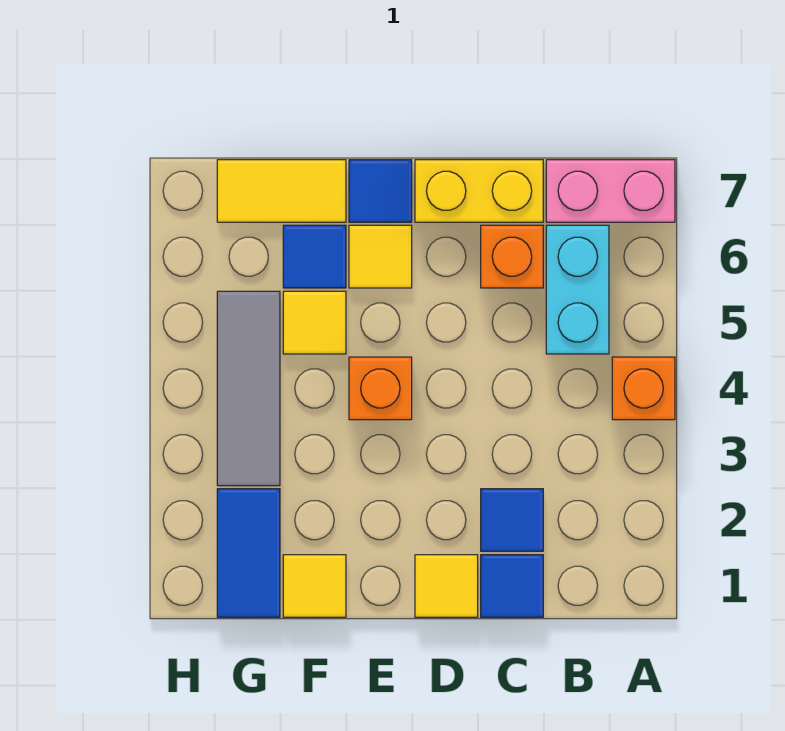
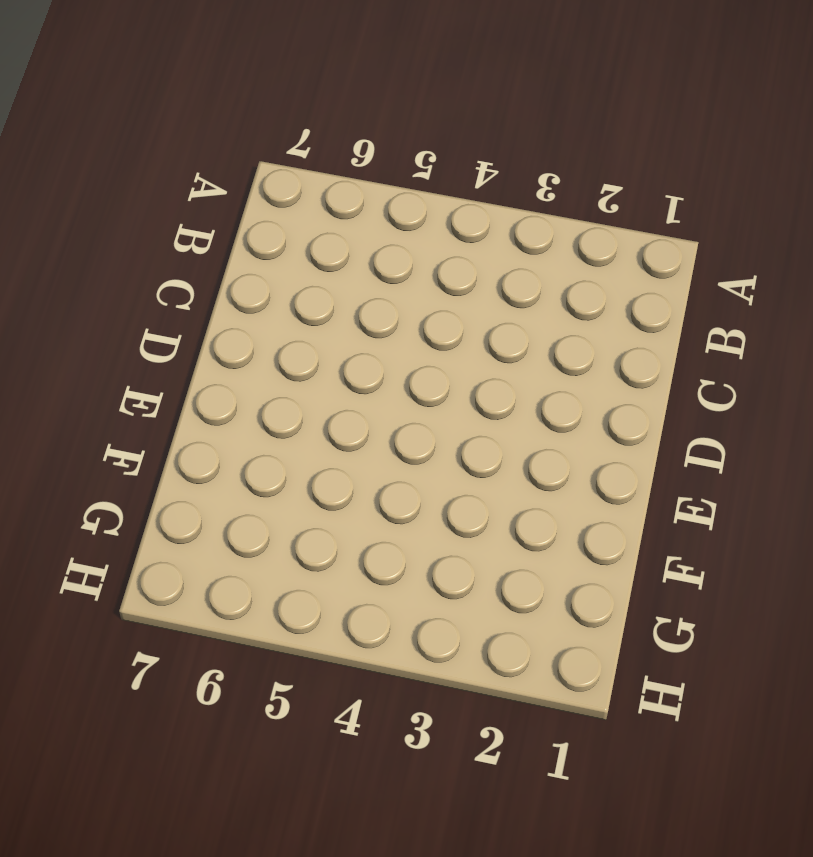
none -> orange brick A4 level 1
none -> pink brick A7:B7 level 1
none -> cyan brick B5:B6 level 1

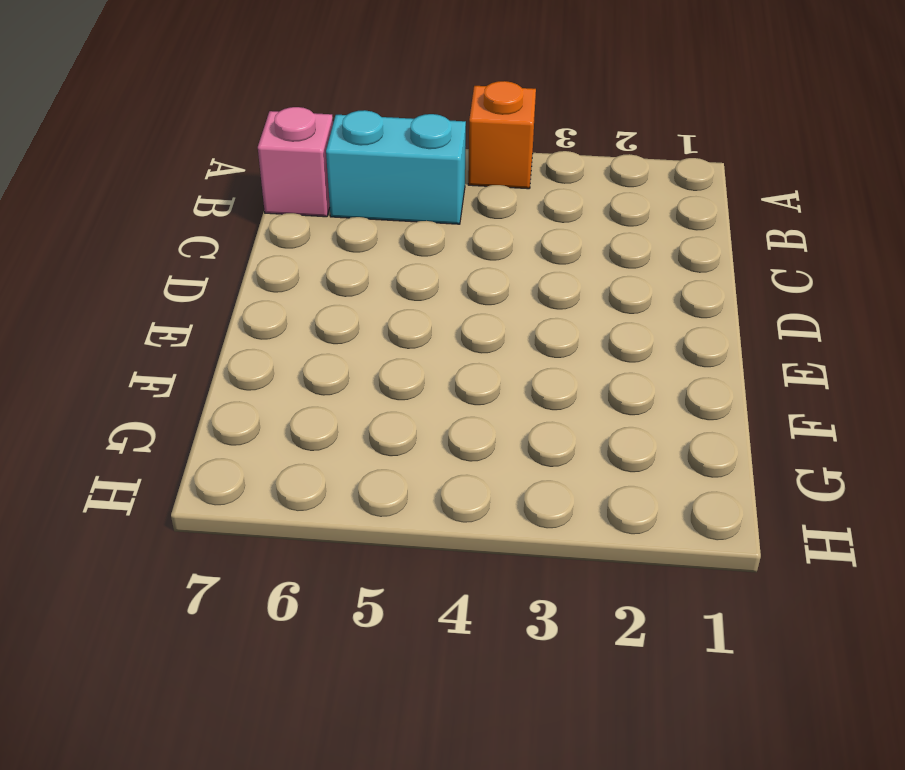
pink brick B7 level 1 -> pink brick A7:B7 level 1
none -> blue tile C1 level 1
none -> blue tile C2 level 1
none -> orange brick C6 level 1

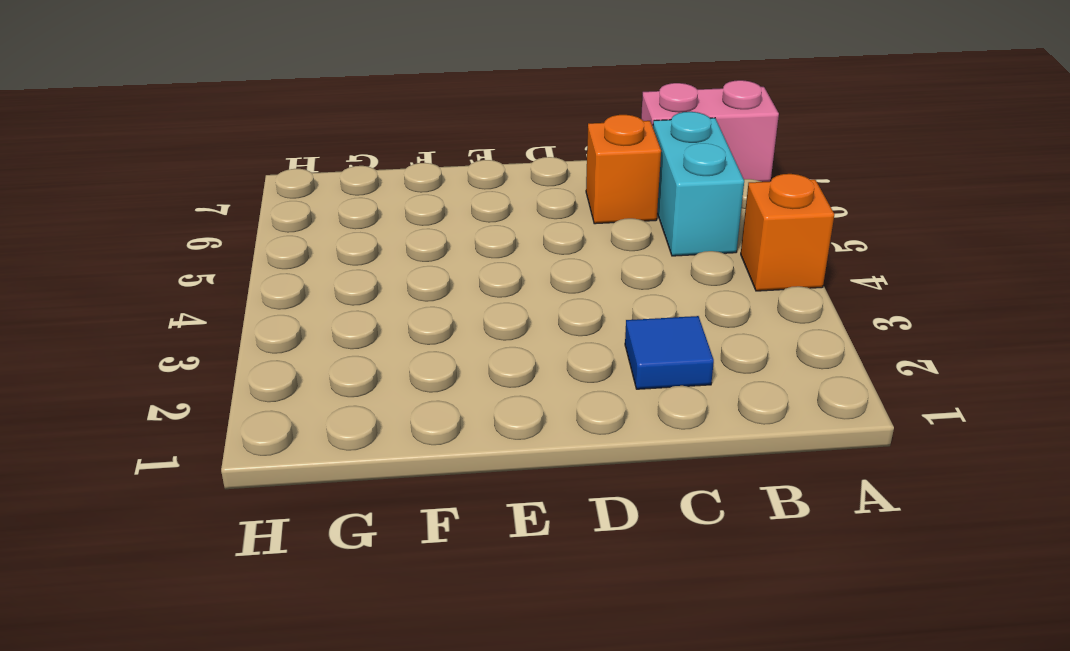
none -> blue tile C1 level 1
none -> yellow brick C7:D7 level 1
none -> yellow tile D1 level 1

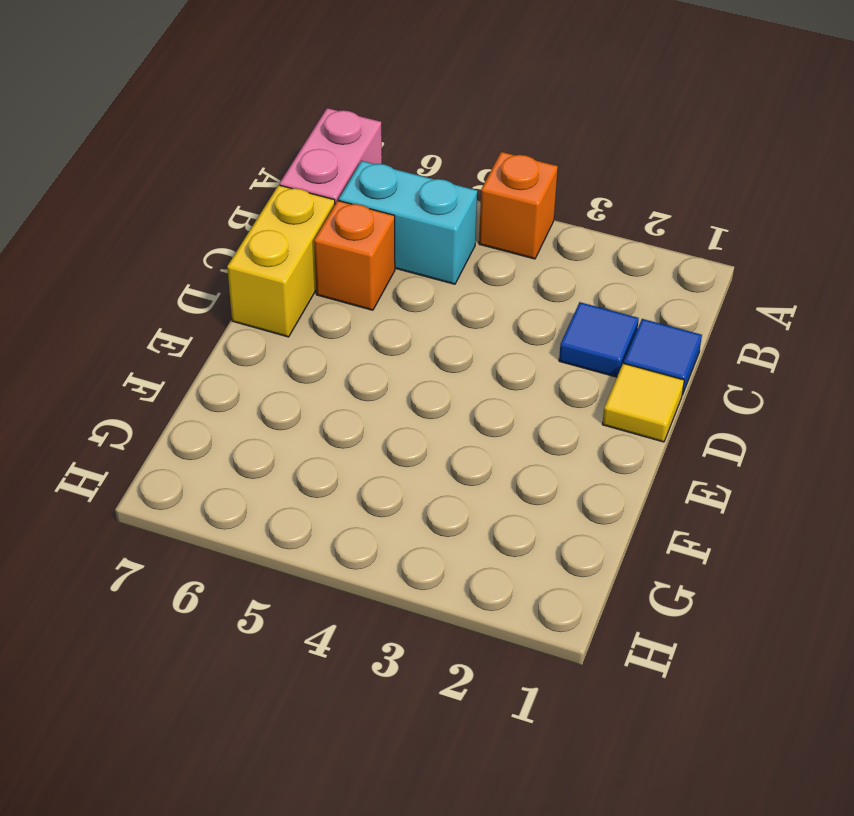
none -> orange brick E4 level 1
none -> yellow tile E6 level 1
none -> blue tile E7 level 1

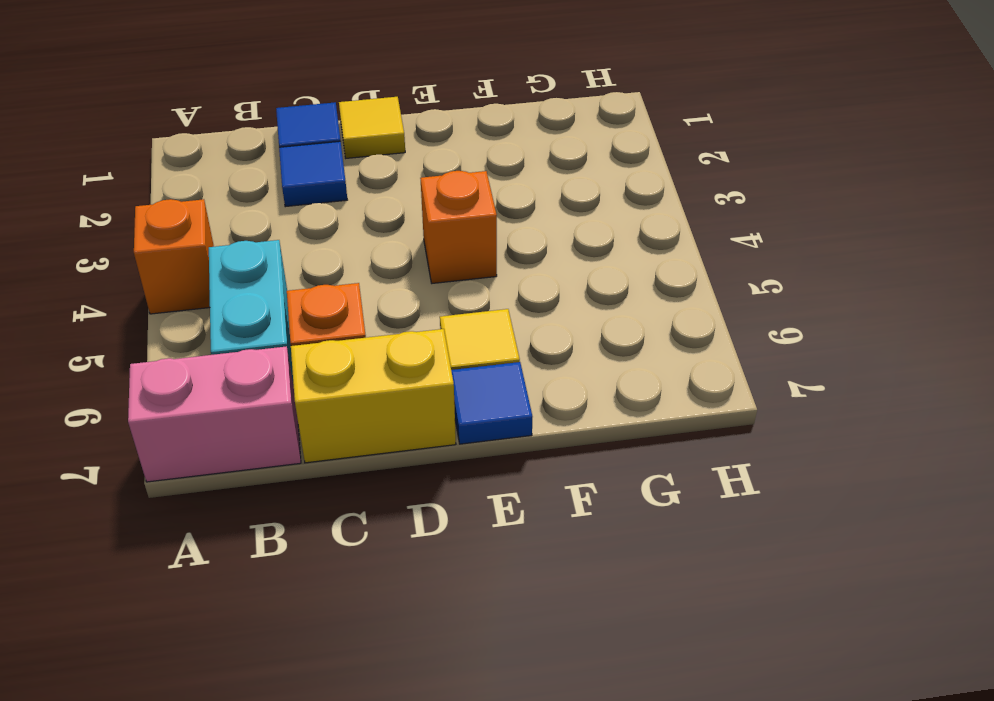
none -> yellow tile F1 level 1
none -> yellow tile F5 level 1
none -> blue tile F6 level 1

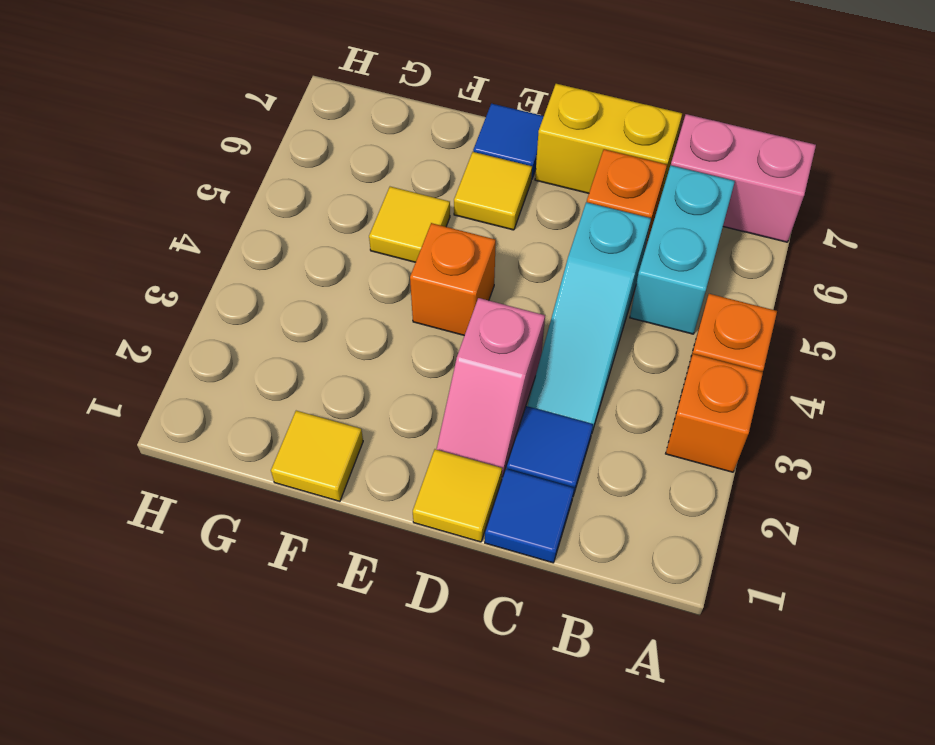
orange brick A3 level 1 -> none
cyan slope C3:C5 level 1 top 5 -> none
pink slope D2:D3 level 1 top 3 -> none
none -> blue tile F6 level 1
none -> yellow tile F7:G7 level 1
none -> blue tile G1:G2 level 1

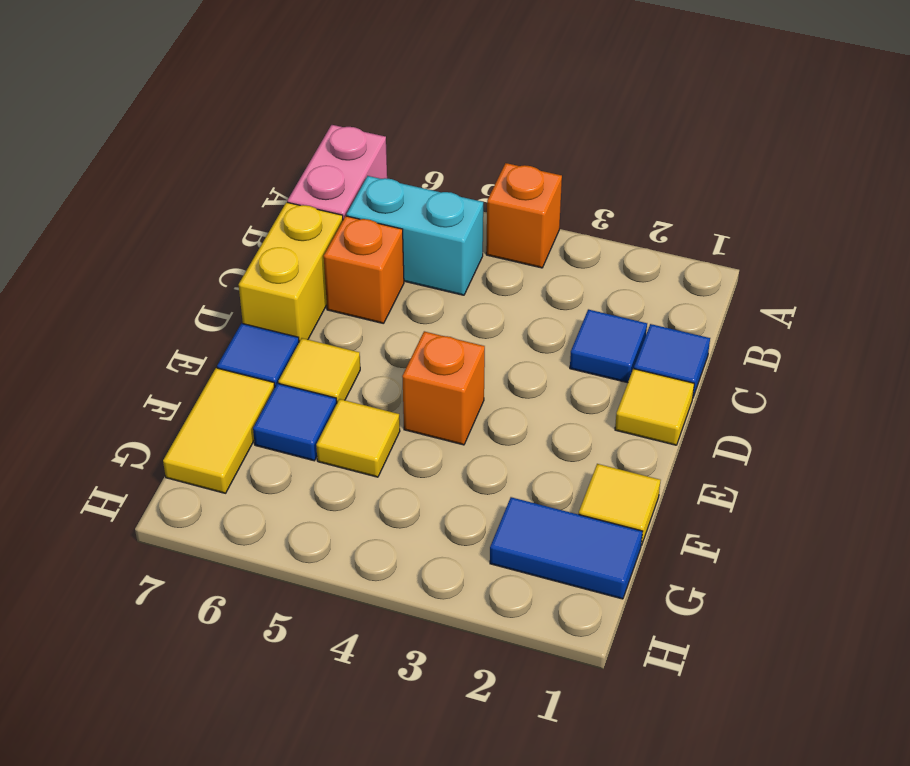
none -> grey tile G3:G5 level 1

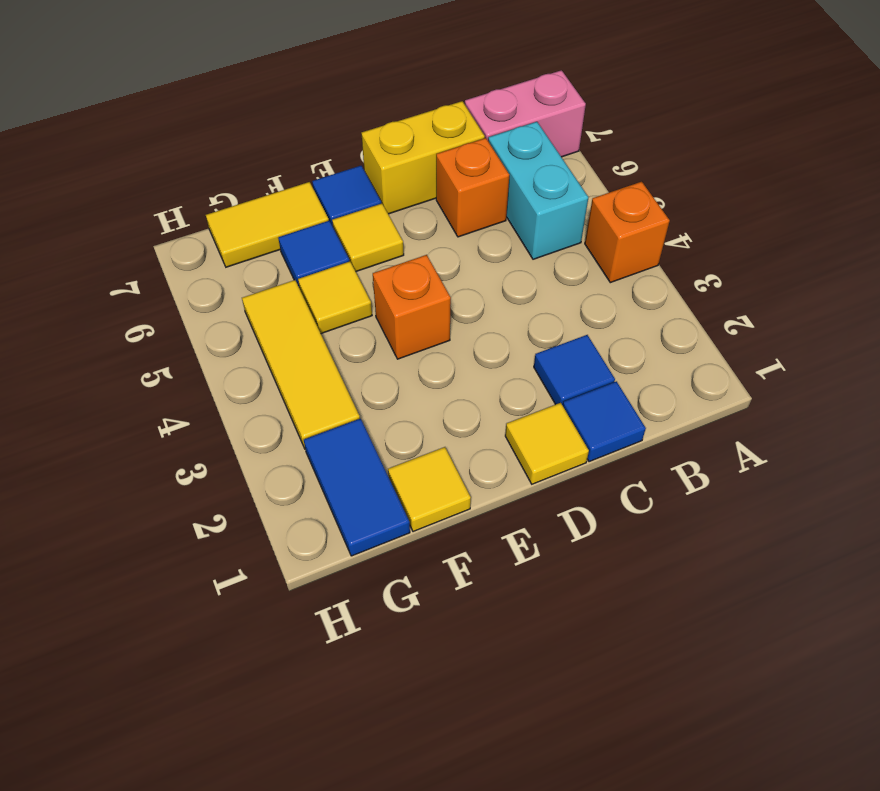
yellow tile G3:G5 level 1 -> grey tile G3:G5 level 1

